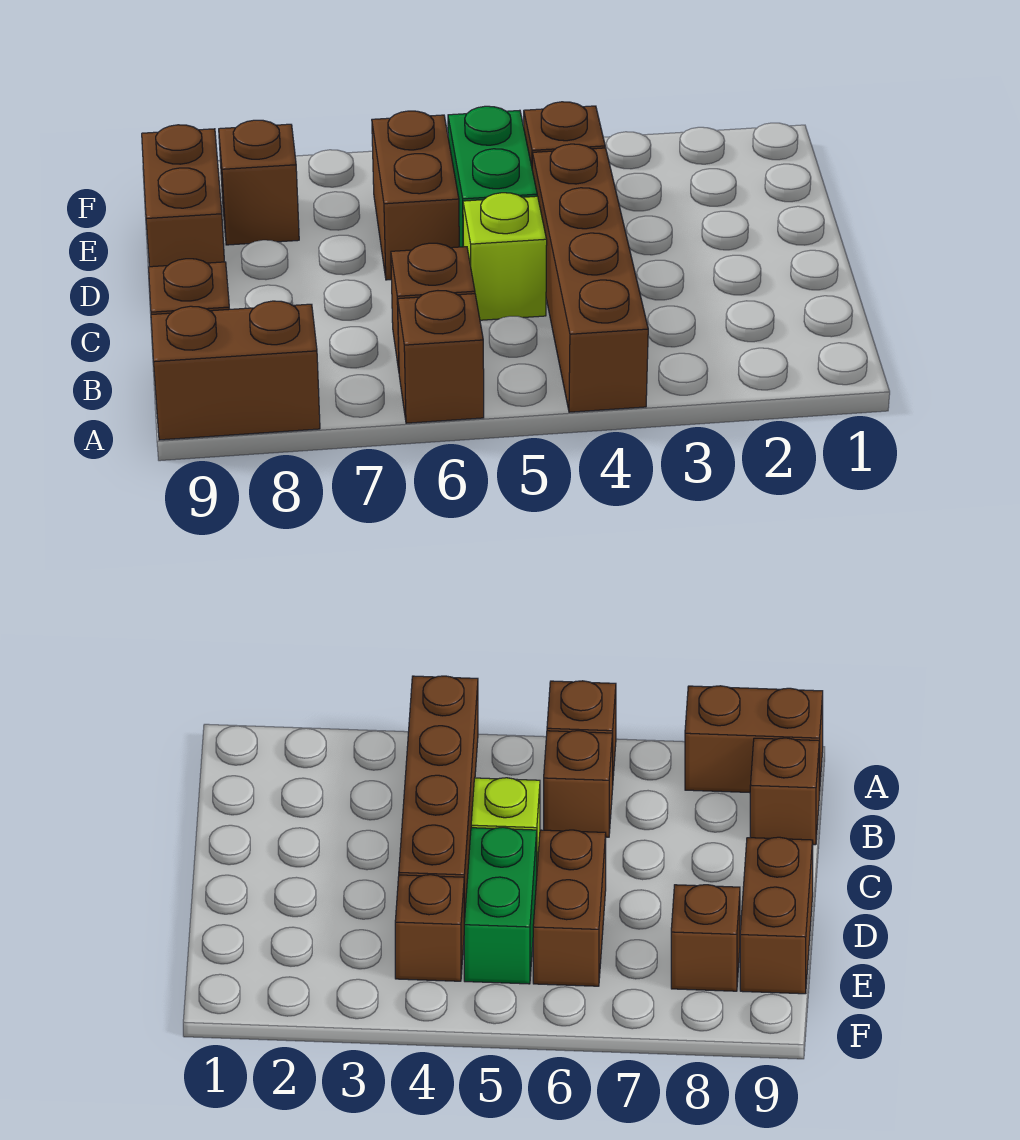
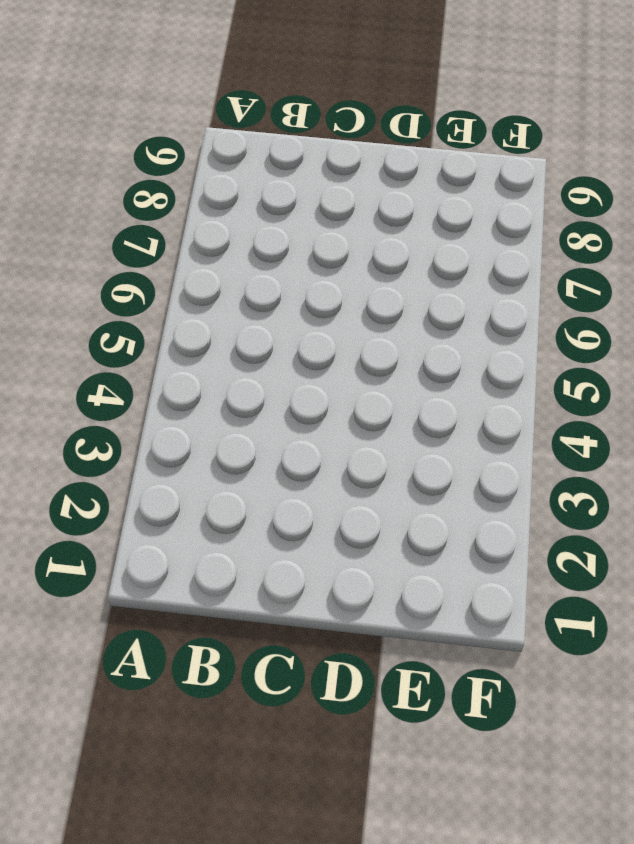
none -> brown brick A4:D4 level 1
none -> brown brick A6 level 1

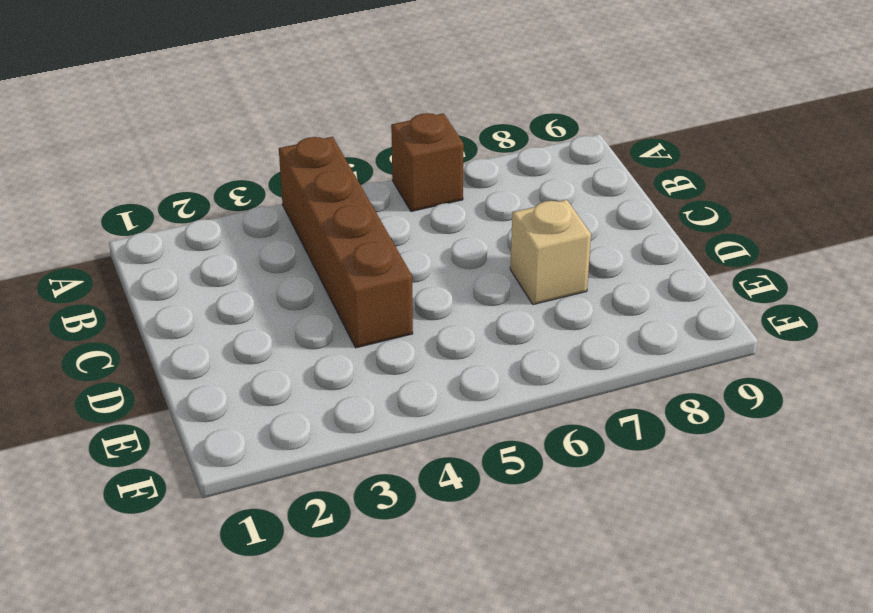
tan brick D7 level 1 -> none
none -> brown brick A8:A9 level 1
none -> brown brick B6 level 1

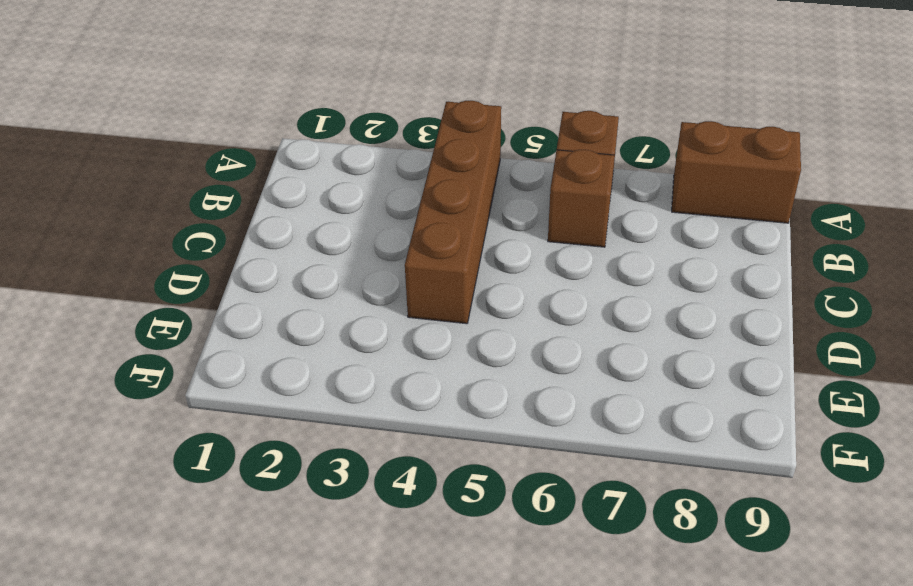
none -> brown brick B9 level 1
none -> lime brick C5 level 1

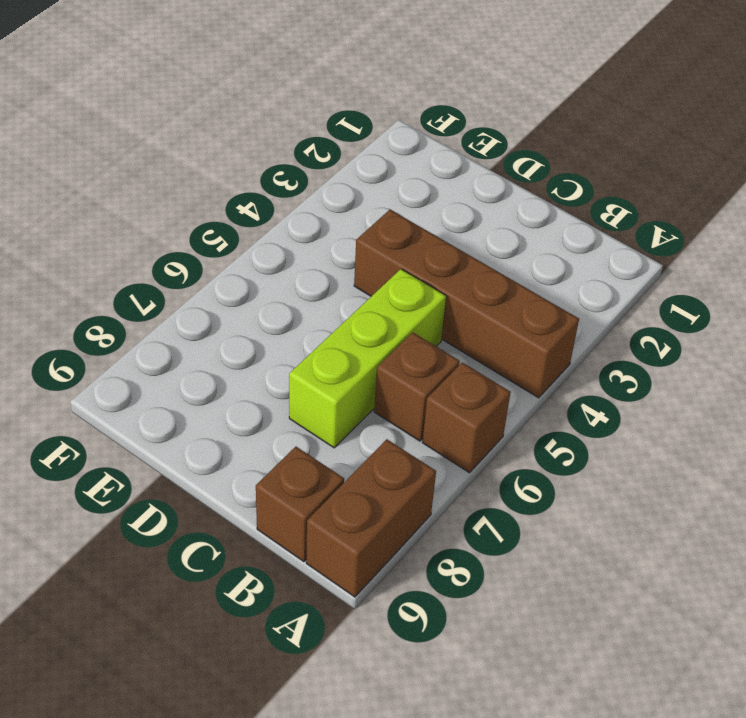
lime brick C5:C7 level 1 -> lime brick C5 level 1
none -> green brick D5:E5 level 1
none -> brown brick D6:E6 level 1

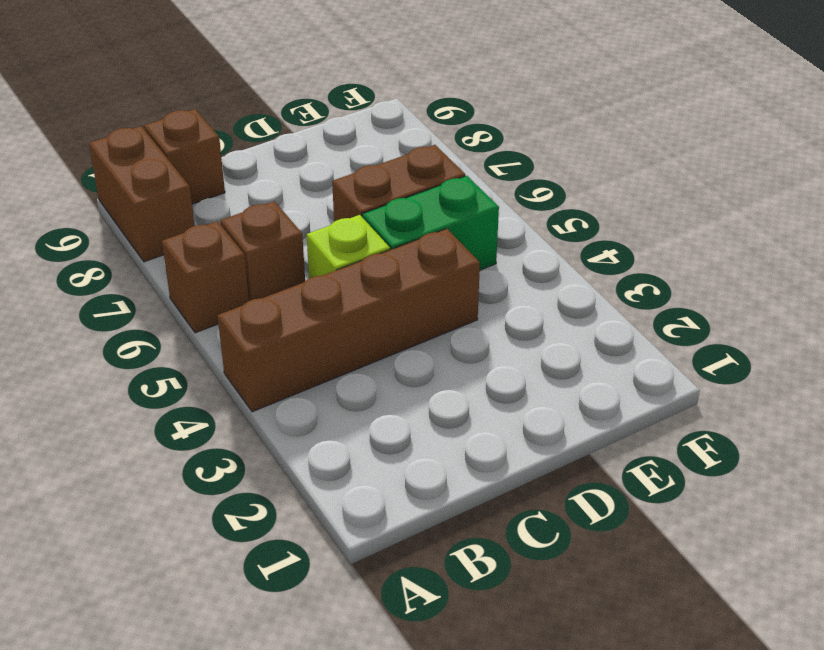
none -> brown brick D9:E9 level 1
none -> brown brick E4 level 1

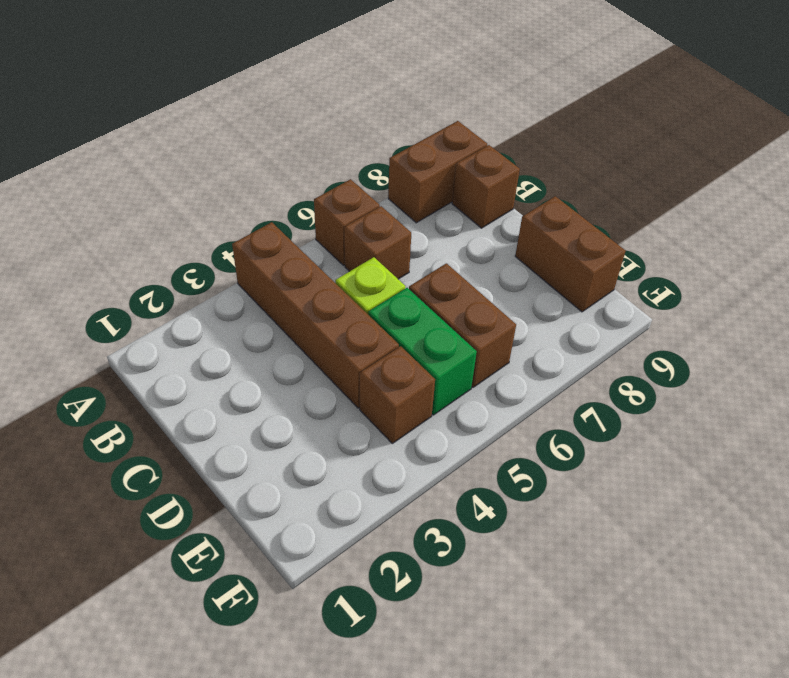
none -> brown brick E8 level 1

